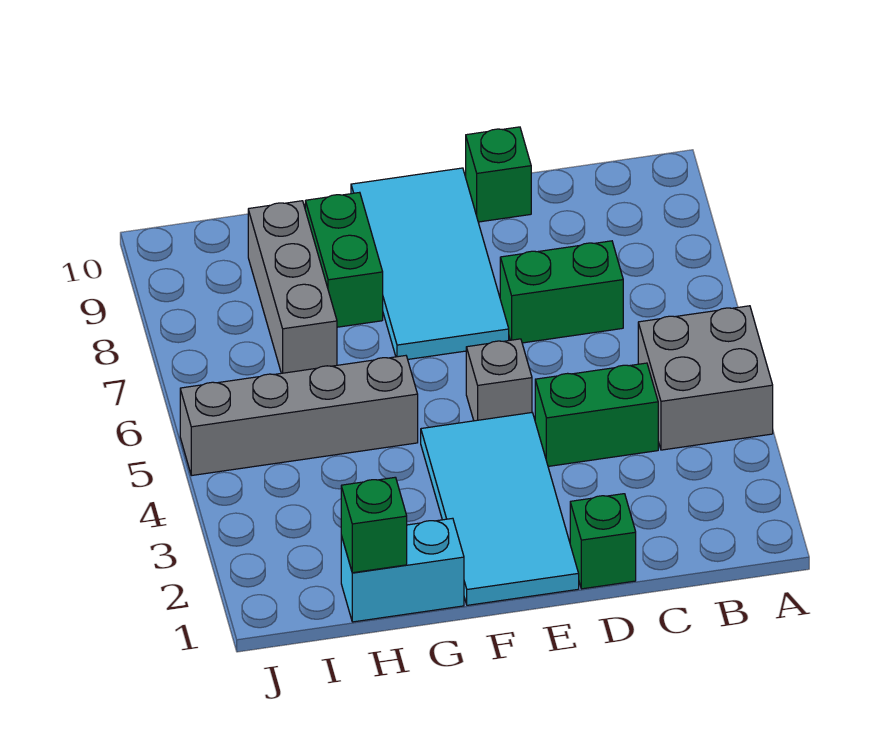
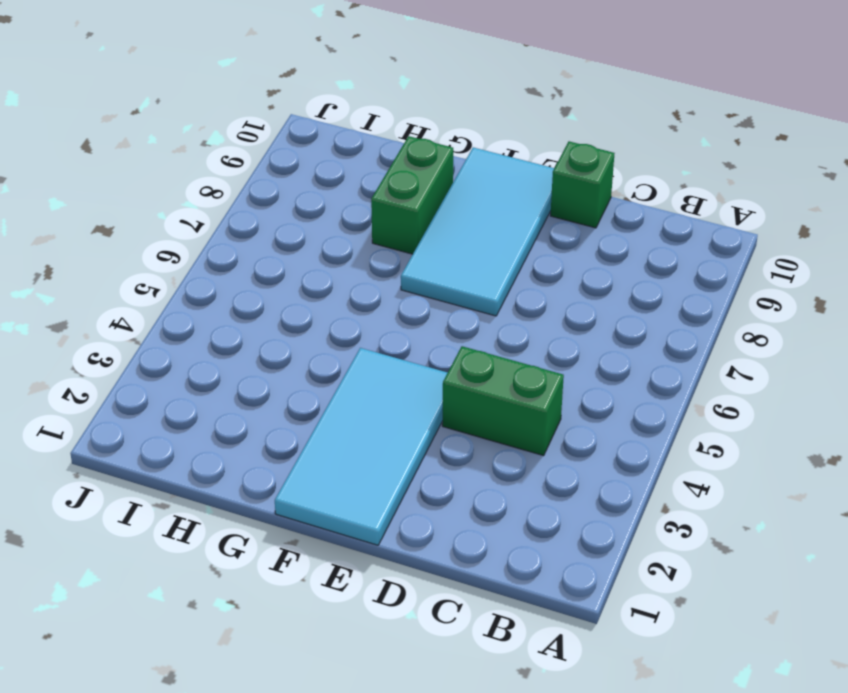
none -> grey brick A4:B5 level 1
none -> green brick C7:D7 level 1
none -> green brick D1 level 1

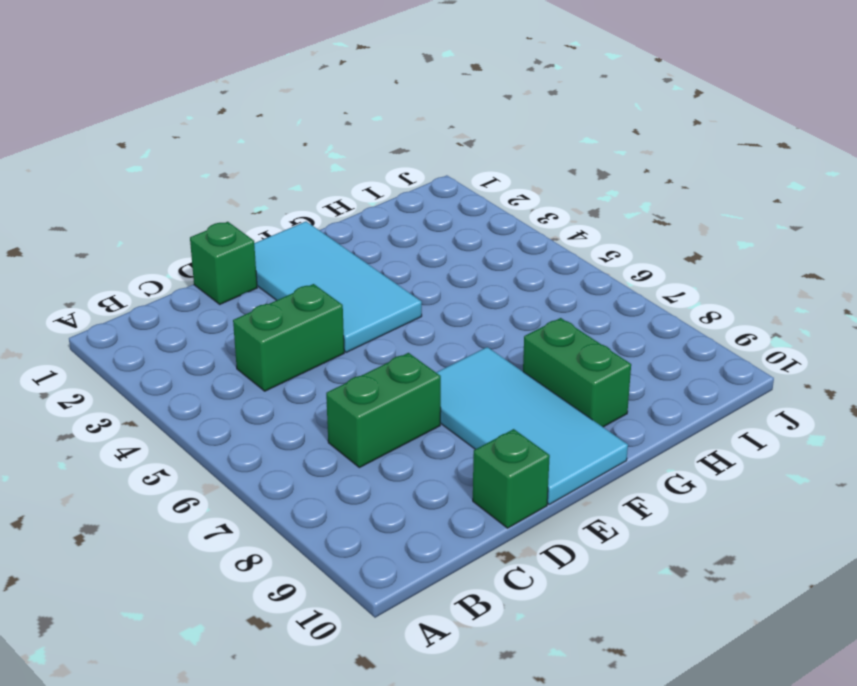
none -> grey brick A4:B5 level 1
none -> grey brick E5 level 1
none -> cyan brick G1:H1 level 1

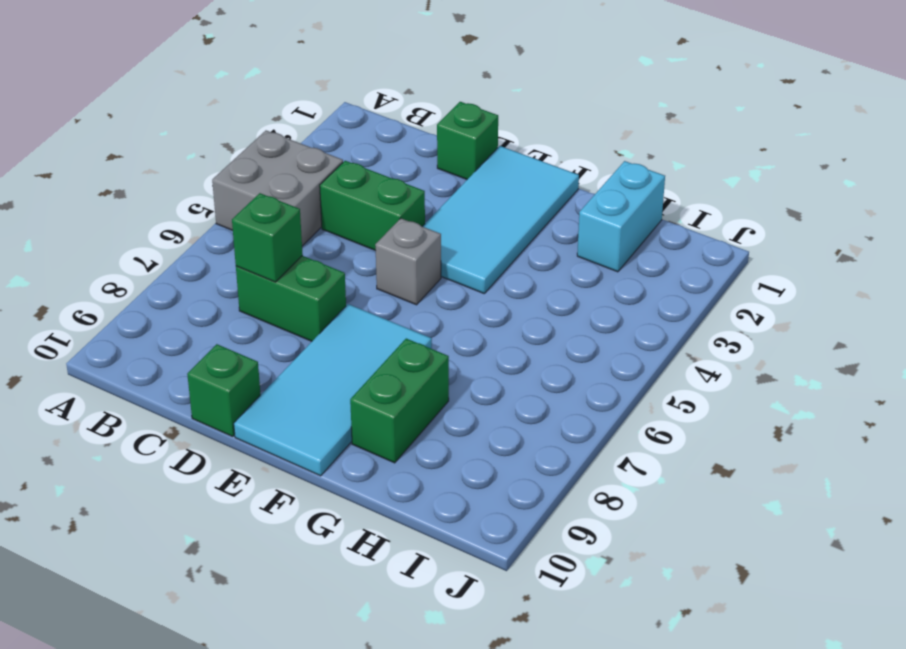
green brick C7 level 2 -> green brick H1 level 2
cyan brick H1:H2 level 1 -> cyan brick G1:H1 level 1
none -> grey brick G5:J5 level 1
none -> grey brick H7:H9 level 1

